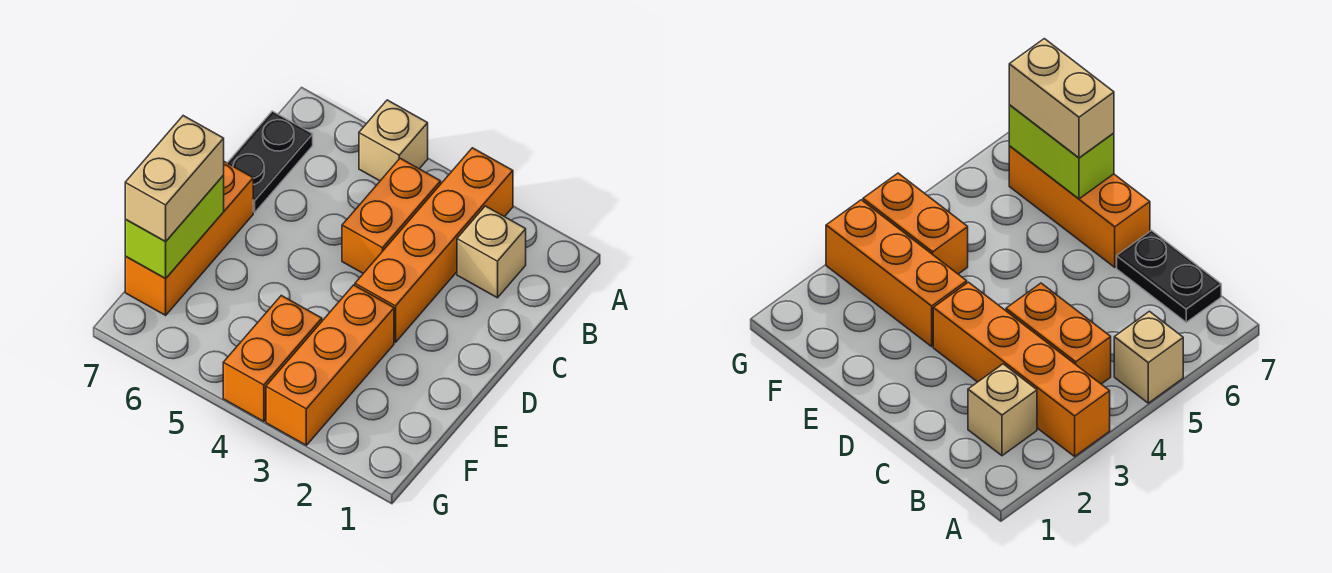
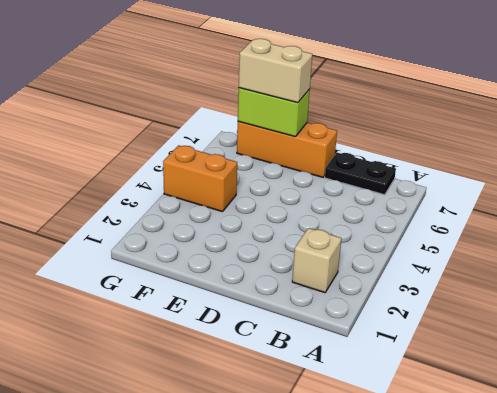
none -> orange brick A3:D3 level 1
none -> tan brick A5 level 1

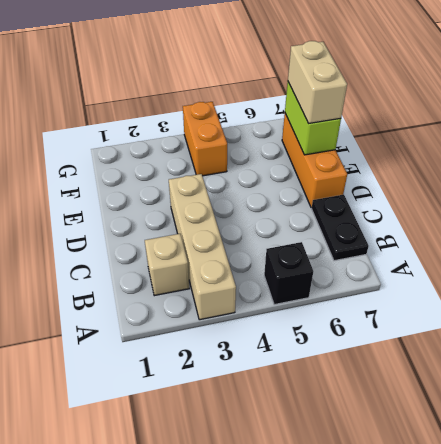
tan brick A3:D3 level 1 -> orange brick A3:D3 level 1
black brick A5 level 1 -> tan brick A5 level 1
none -> orange brick B4:C4 level 1
none -> orange brick E3:G3 level 1

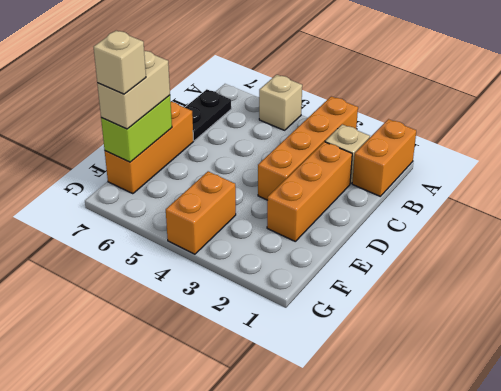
orange brick A1:B1 level 1 -> orange brick B4:C4 level 1
orange brick C2:E2 level 1 -> orange brick E3:G3 level 1
tan brick F7 level 4 -> none

